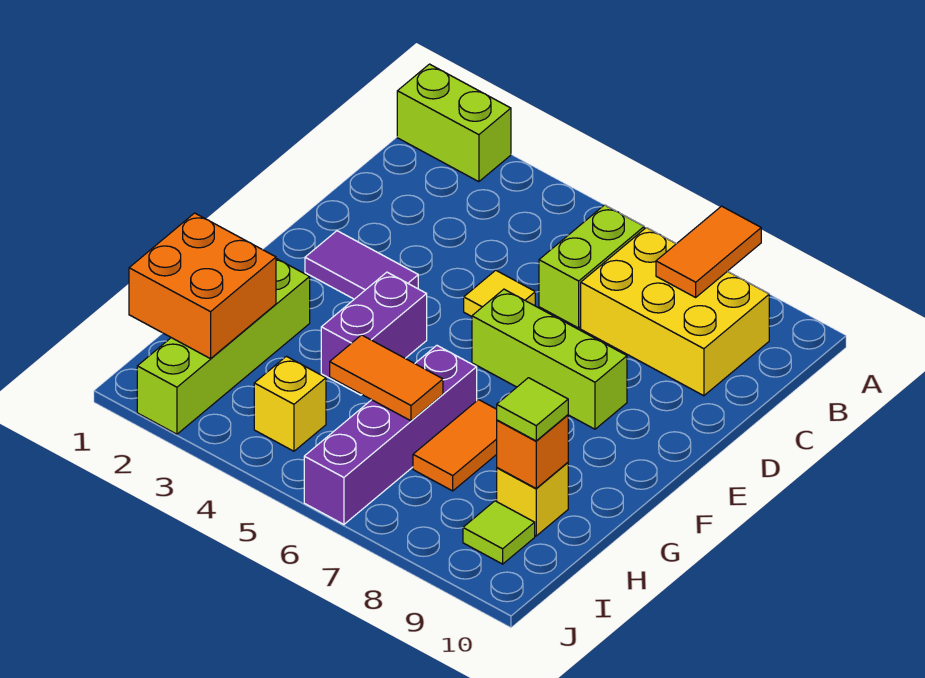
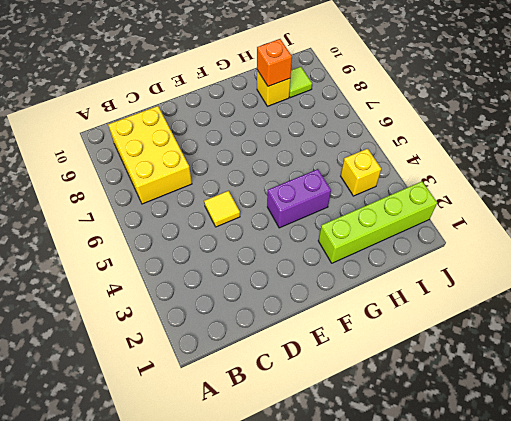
none -> lime brick A1:A2 level 1
none -> lime brick B6:C6 level 1
none -> purple tile E2:E3 level 1

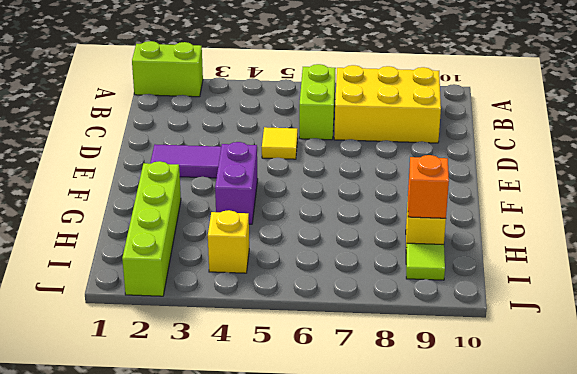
none -> lime brick E6:E8 level 1
none -> purple brick G6:J6 level 1
none -> orange tile G7:H7 level 1

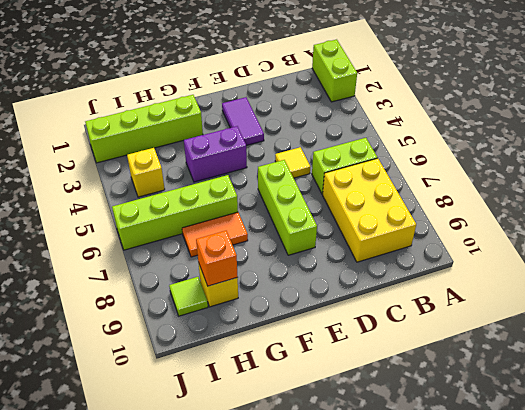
lime brick G6:J6 level 1 -> purple brick G6:J6 level 1
none -> orange tile A8:B8 level 2
none -> orange brick H1:I2 level 2
none -> orange tile H5:H6 level 2

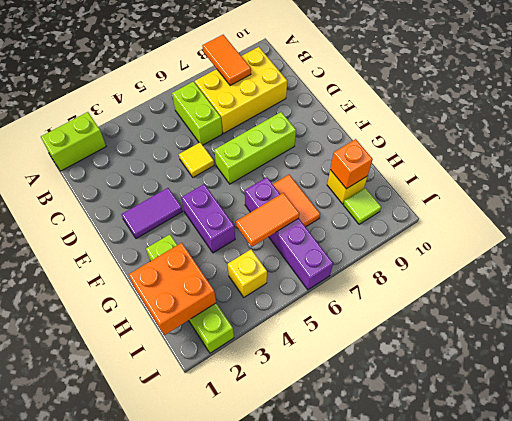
none -> lime tile H9 level 3

